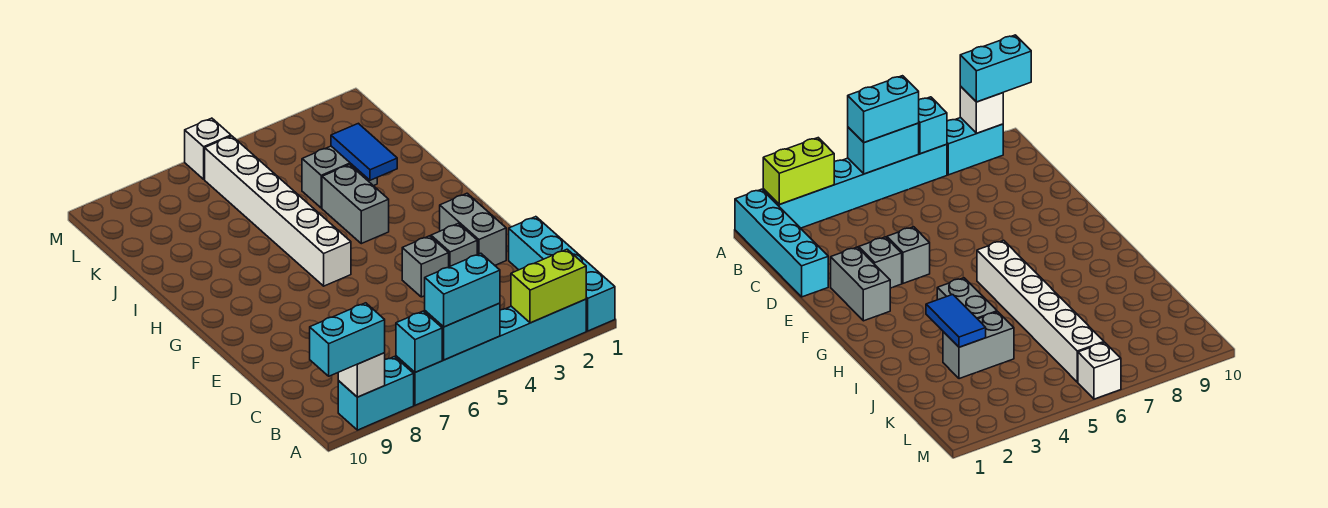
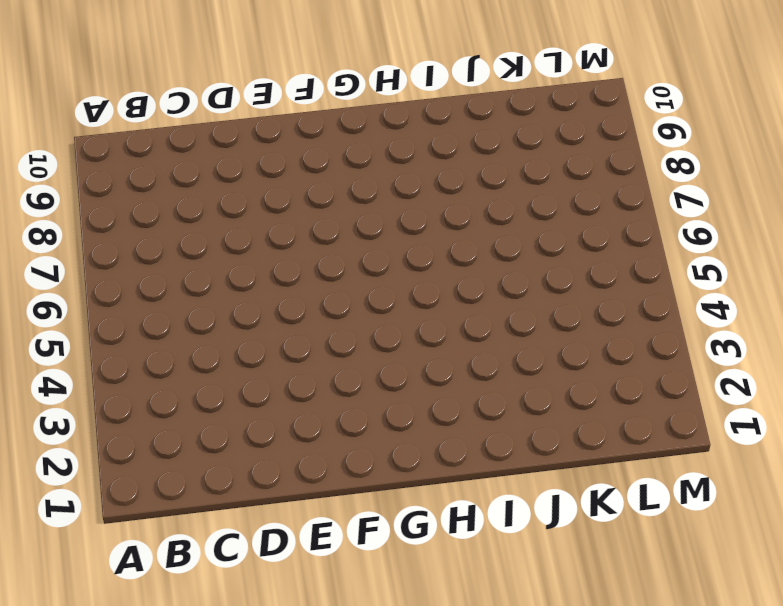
none -> cyan brick A1:D1 level 1
none -> cyan brick A2:A7 level 1
none -> cyan brick A8:A9 level 1

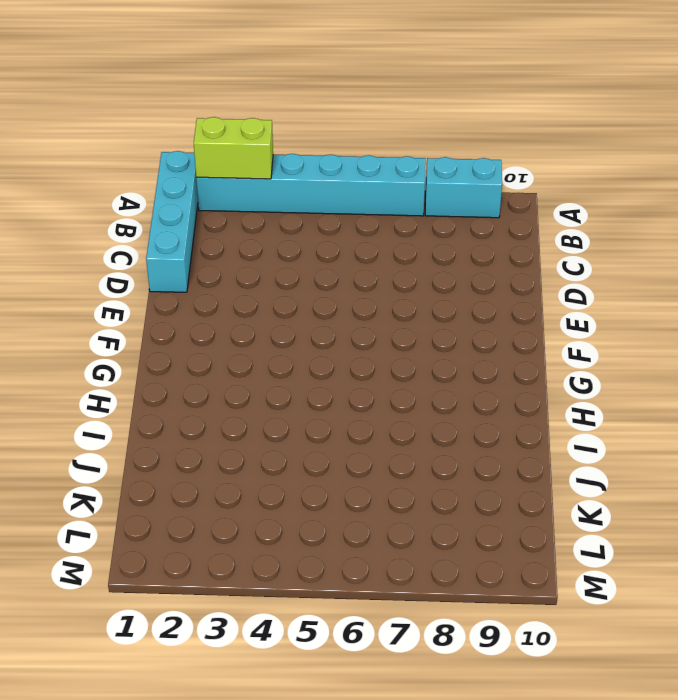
none -> grey brick E2:F2 level 1
none -> grey brick E3 level 1
none -> grey brick E4 level 1

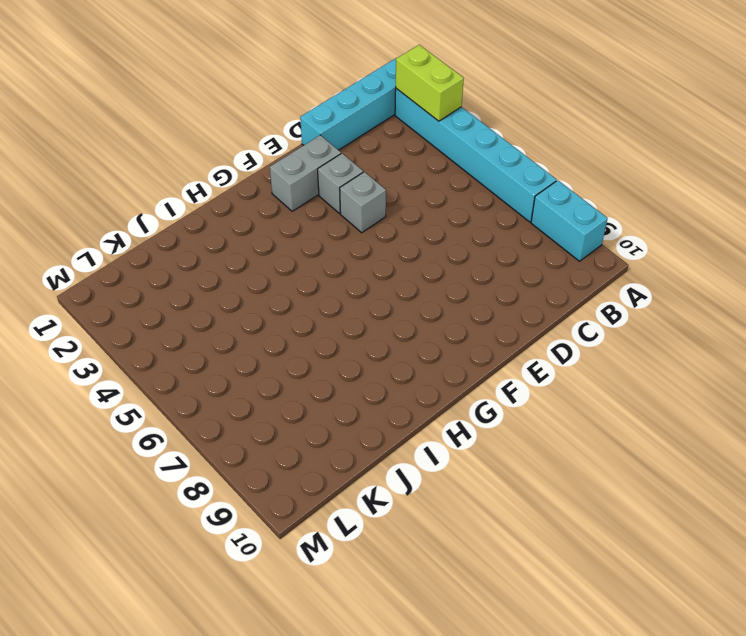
none -> white brick G6:L6 level 1
none -> grey brick H4:I4 level 1
none -> grey brick J3:J4 level 1

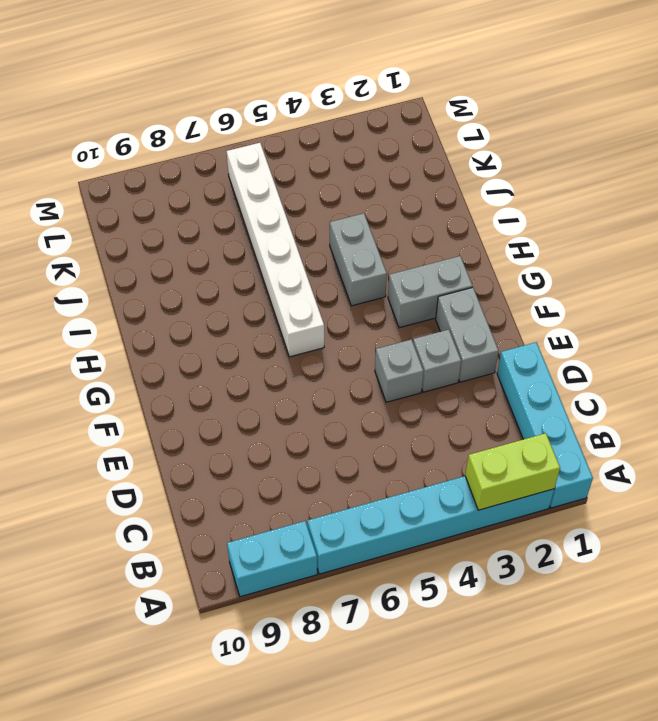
grey brick G2:G3 level 1 -> grey brick J3:J4 level 1
none -> white brick M6 level 1
none -> cyan brick A5:A6 level 2
none -> cyan brick A7 level 2

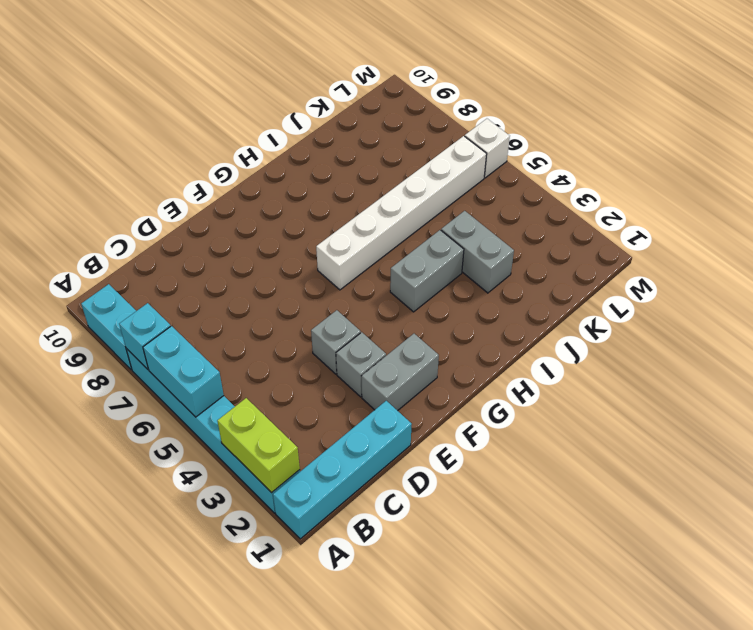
none -> white brick A9 level 2
none -> blue tile I3:J3 level 2
none -> cyan brick A5:A6 level 3

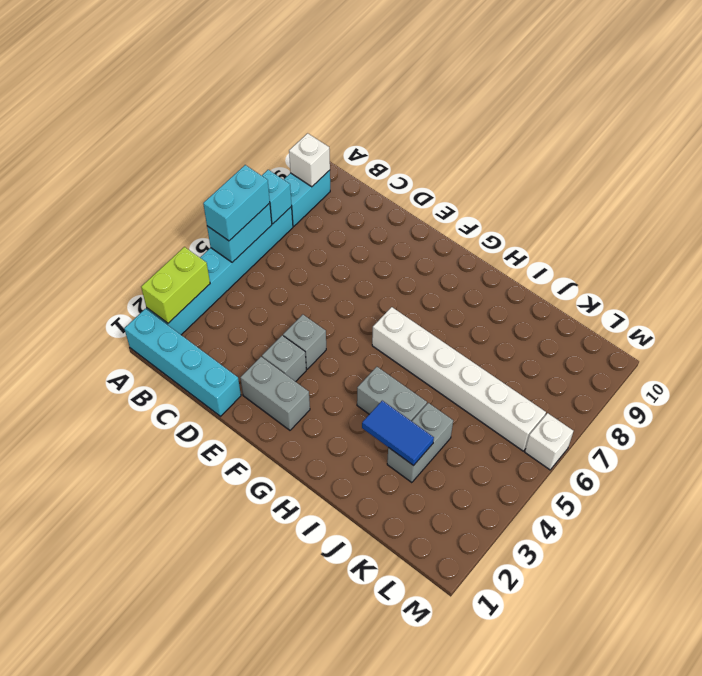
none -> cyan brick A9:A10 level 3

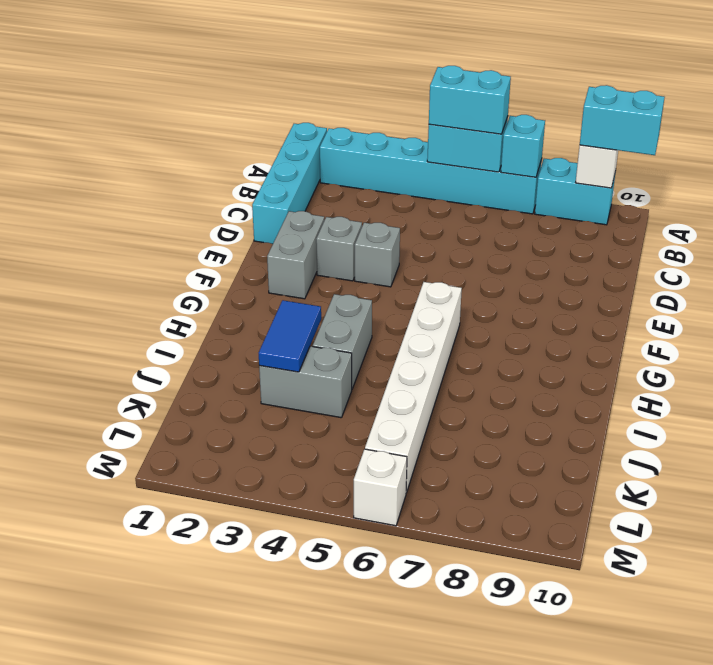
none -> lime brick A2:A3 level 2

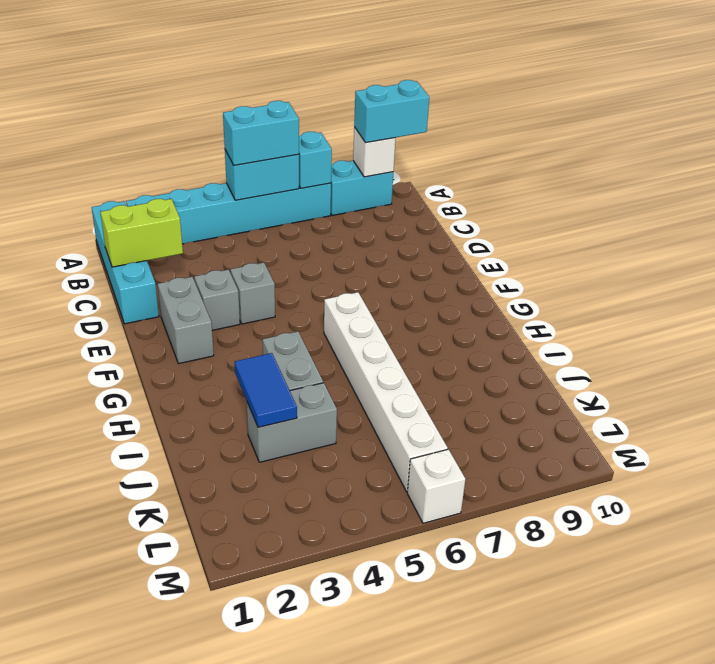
lime brick C1:C2 level 2 -> lime brick A2:A3 level 2

